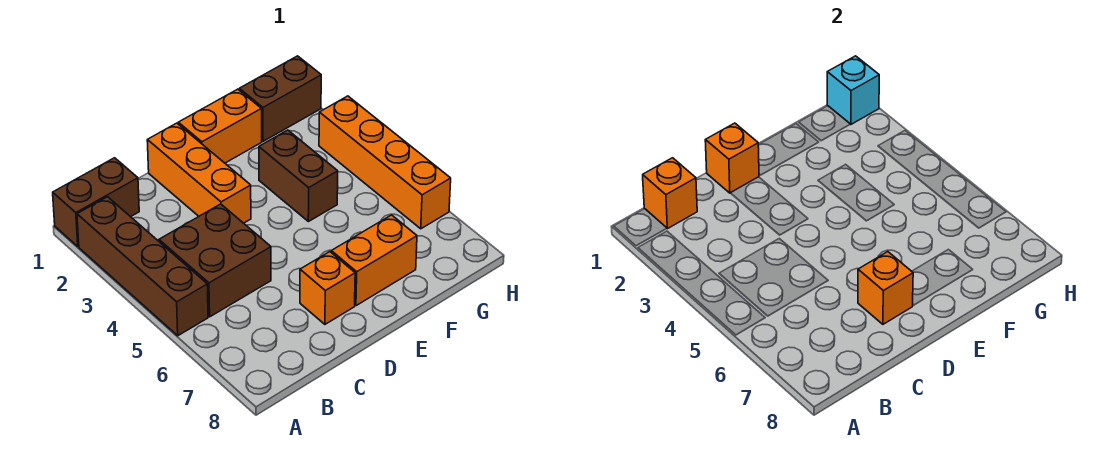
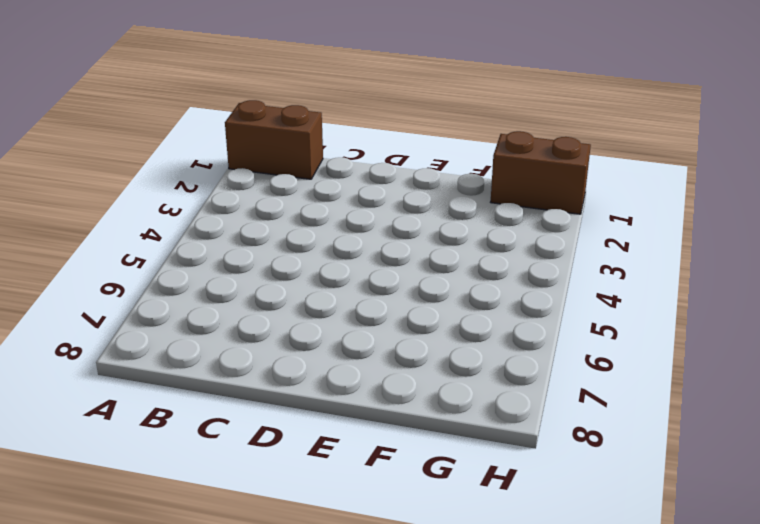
none -> brown brick A2:A5 level 1
none -> brown brick B4:C5 level 1
none -> orange brick D1:D3 level 1

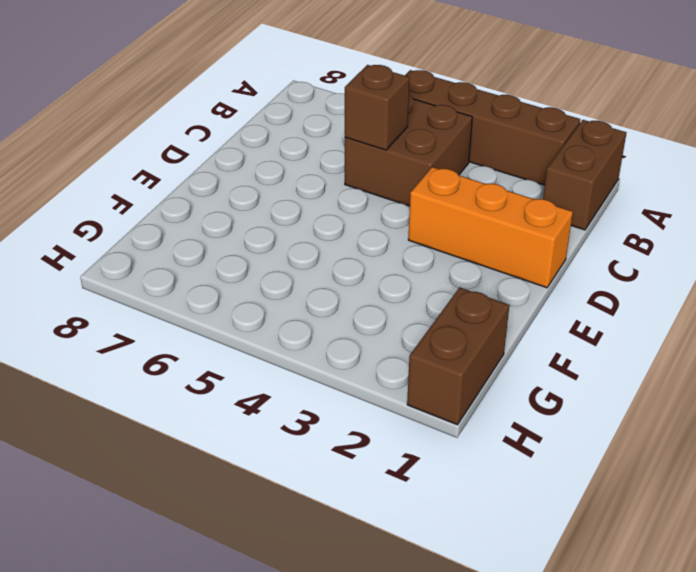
brown brick C5 level 2 -> none
none -> orange brick D7 level 1
none -> orange brick E1:F1 level 1
none -> orange brick E7:F7 level 1

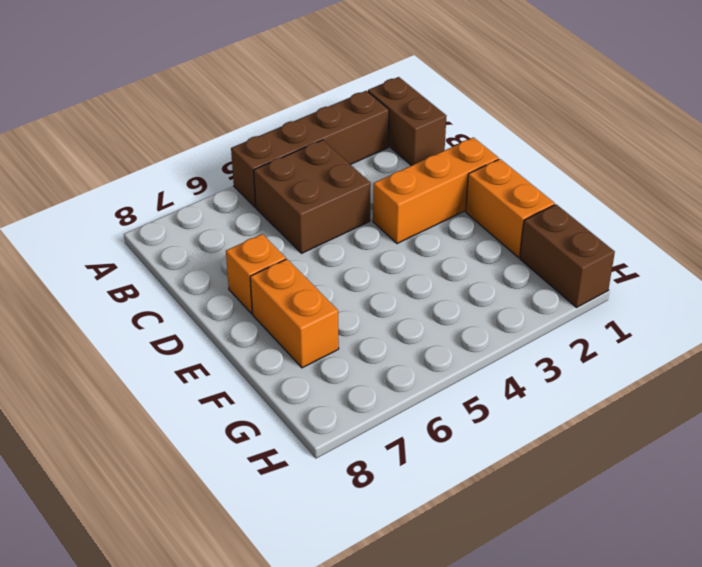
none -> brown brick F3:F4 level 1
none -> orange brick H3:H6 level 1
none -> orange brick B1 level 2

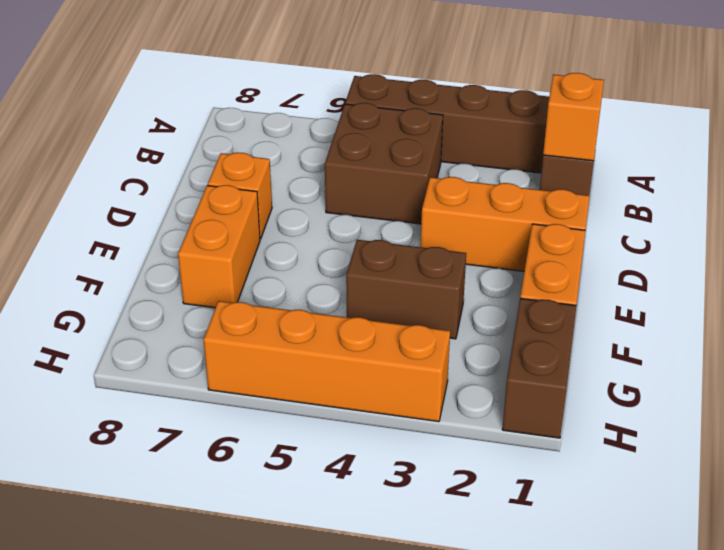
none -> orange brick D1 level 2
none -> orange brick D7 level 2
none -> cyan brick H1 level 2

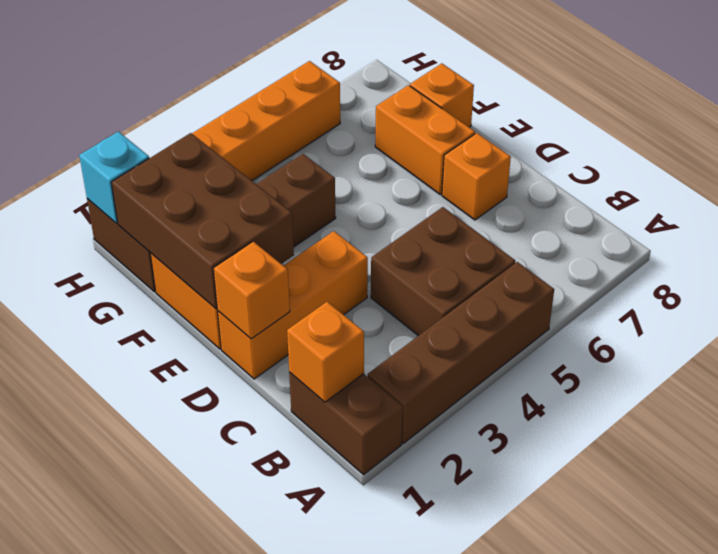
brown brick E1:G2 level 2 -> none
orange brick F8 level 1 -> orange brick D7 level 2

